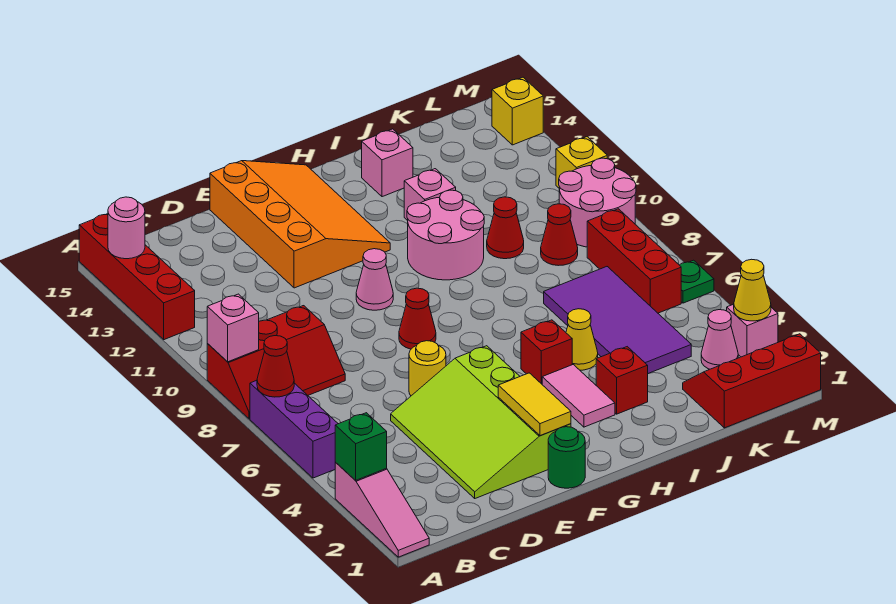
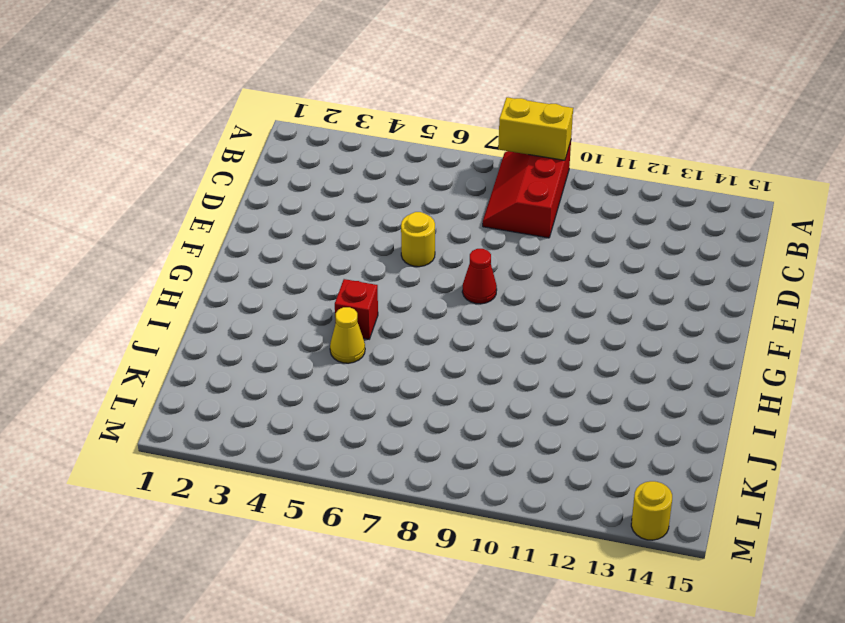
yellow brick A8:A9 level 2 -> pink brick A9 level 2
yellow round brick M14 level 1 -> yellow brick M14 level 1
none -> pink slope A1:A3 level 1 top 3
none -> purple brick A5:A7 level 1
none -> red brick A12:A15 level 1
none -> lime slope D2:F5 level 1 top F

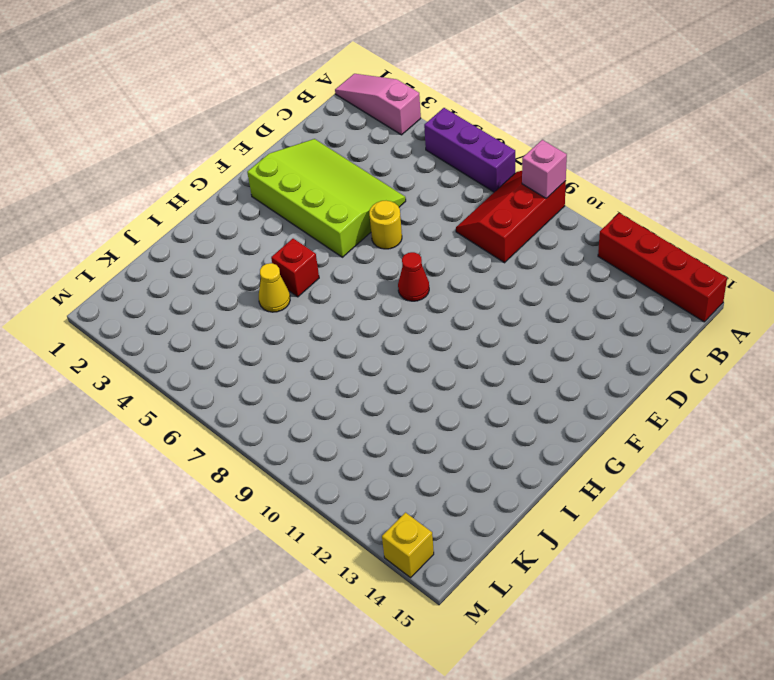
none -> orange slope E12:G15 level 1 top E
none -> green round brick F1 level 1
none -> pink cone F10 level 1
none -> pink tile H3:H4 level 1

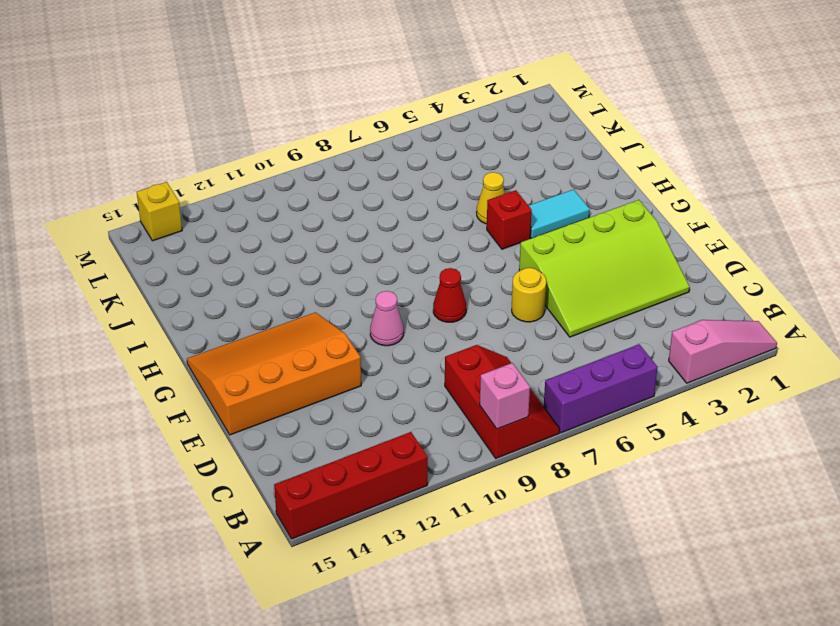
cyan tile H3:H4 level 1 -> pink tile H3:H4 level 1
none -> green round brick F1 level 1
none -> pink round brick H10:I11 level 1
none -> red brick I3 level 1
none -> pink brick I12 level 1

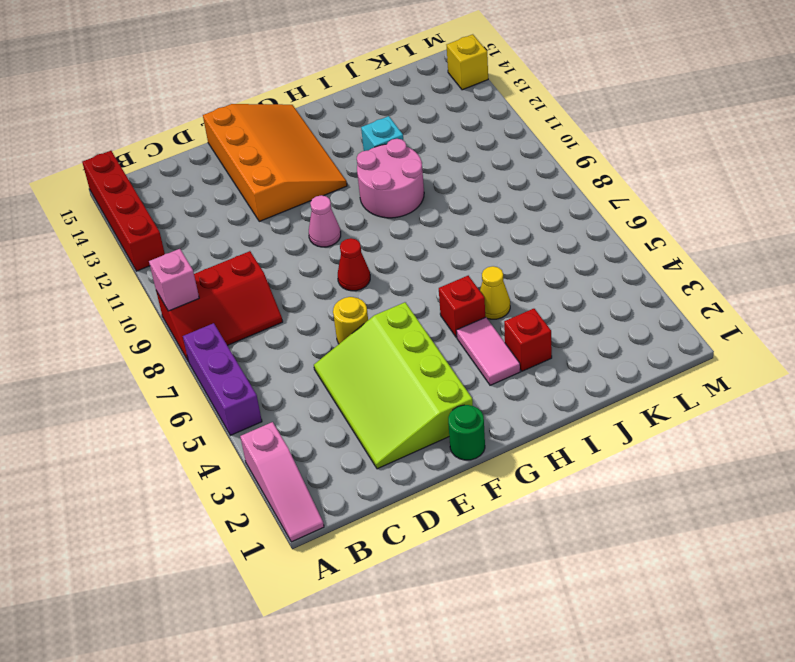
cyan brick I12 level 1 -> pink brick I12 level 1
none -> pink brick I14 level 1
none -> purple tile J4:K7 level 1
none -> red cone J10 level 1
none -> red slope K1:M2 level 1 top 1

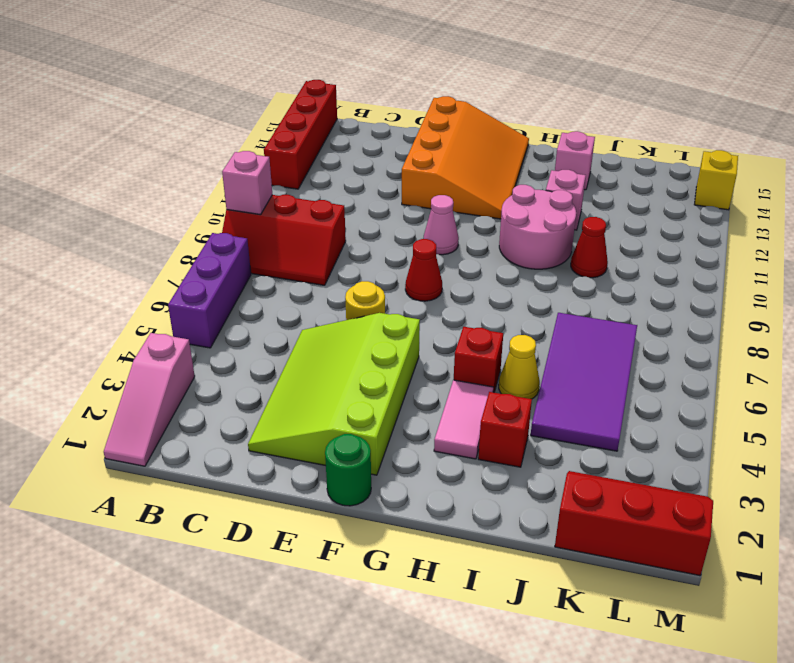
none -> red cone K9 level 1
none -> pink cone L3 level 1
none -> red brick L6:L8 level 1
none -> pink round brick L9:M10 level 1

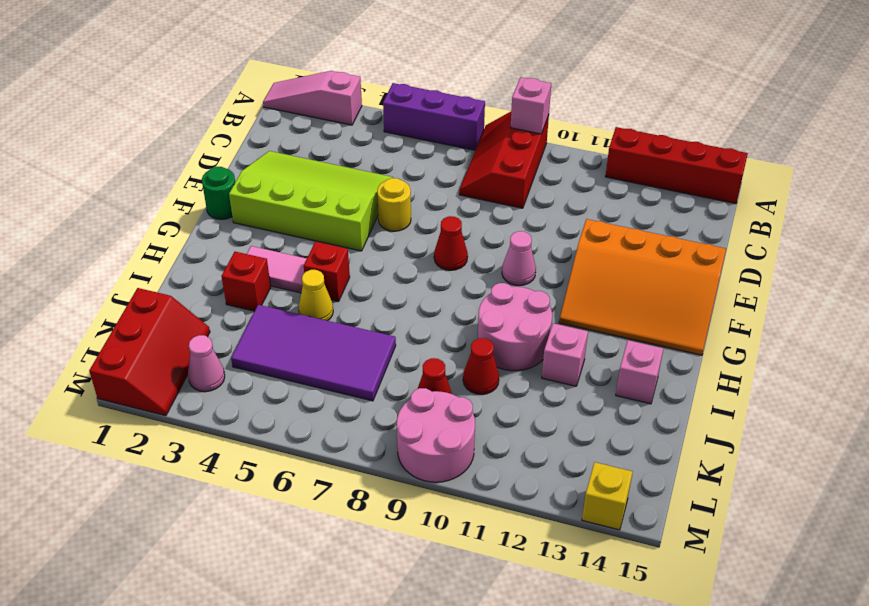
none -> red brick L6:L8 level 1
none -> pink brick M3 level 1
none -> green plate M6 level 1
none -> yellow brick M11 level 1

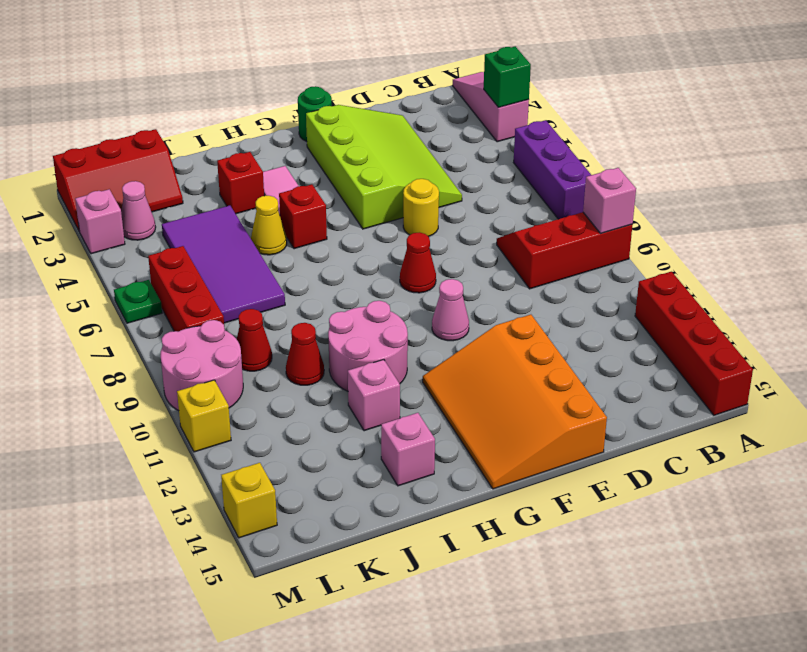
none -> red cone A7 level 2
none -> pink round brick A14 level 2
none -> yellow tile F2:F3 level 2
none -> yellow cone M3 level 2

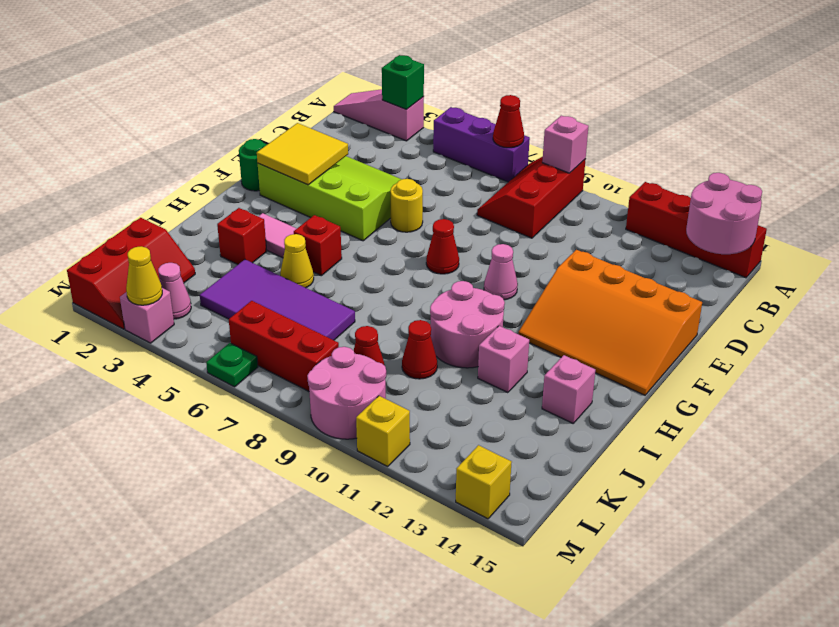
pink round brick A14:B15 level 2 -> pink round brick A14 level 2
yellow tile E2:F3 level 2 -> yellow tile F2:F3 level 2

